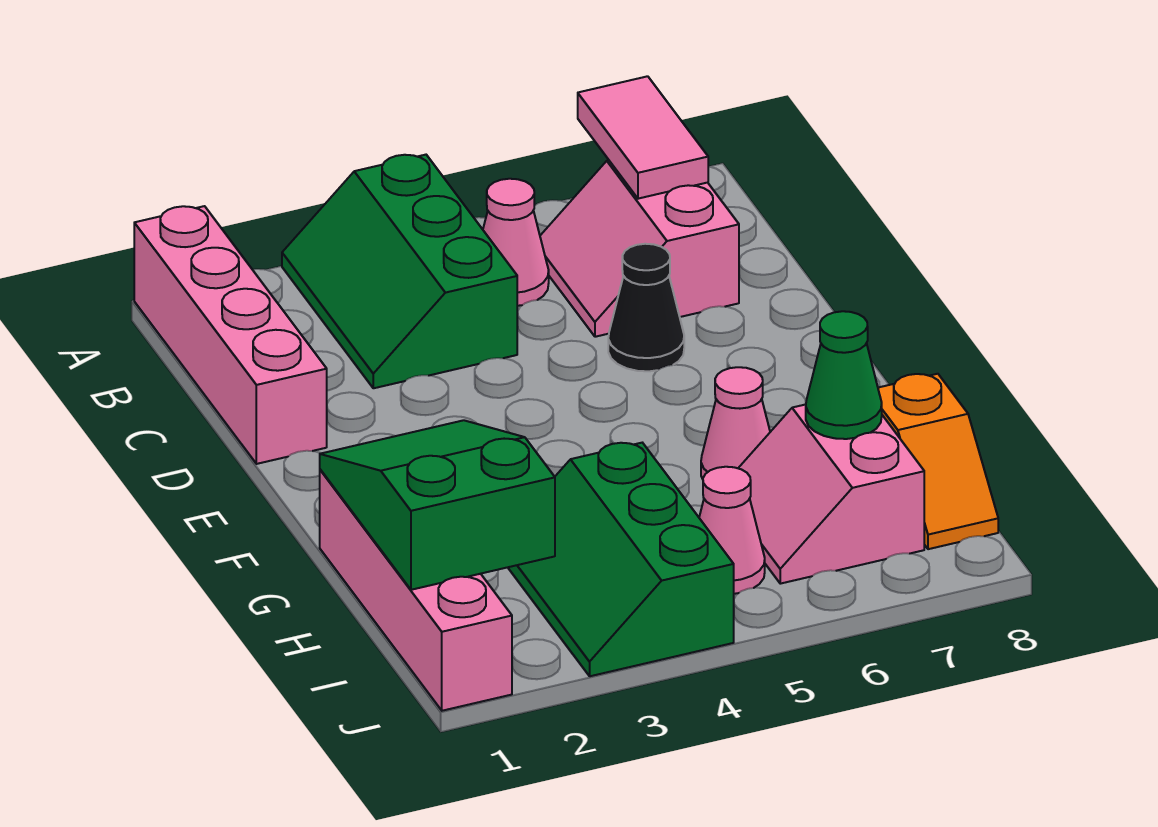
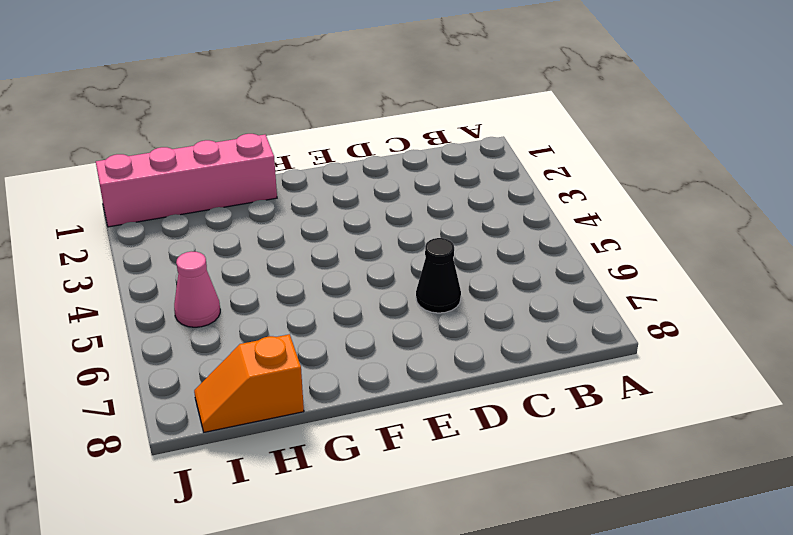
none -> pink brick A1:D1 level 1
none -> green slope A3:C4 level 1 top 4
none -> pink cone B5 level 1

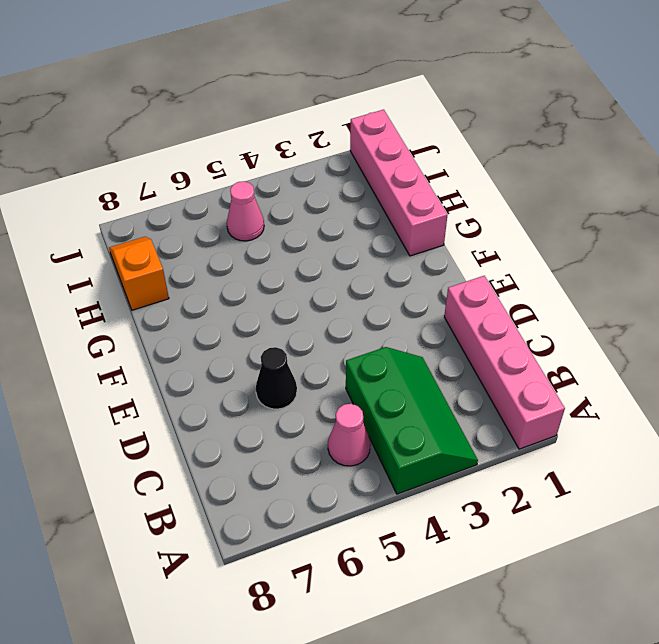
none -> pink slope B6:C7 level 1 top 7
none -> pink cone G6 level 1
none -> green slope H3:J4 level 1 top 4

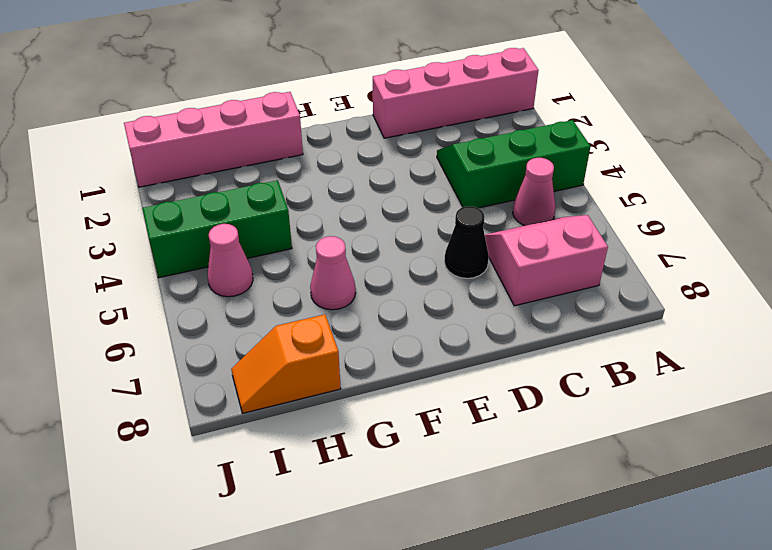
none -> pink slope H6:I7 level 1 top 7
none -> pink tile A7:B7 level 2
none -> green slope G1:I2 level 2 top I

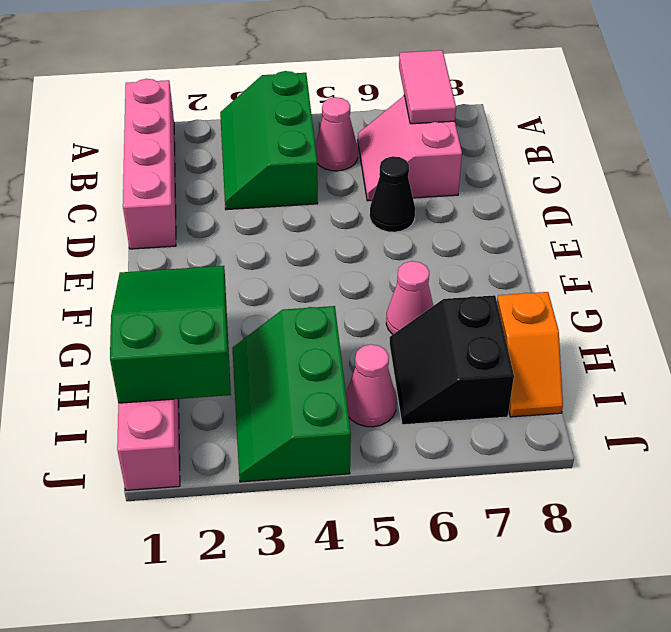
black slope H6:I7 level 1 top 7 -> pink slope H6:I7 level 1 top 7
none -> green cone H7 level 2

